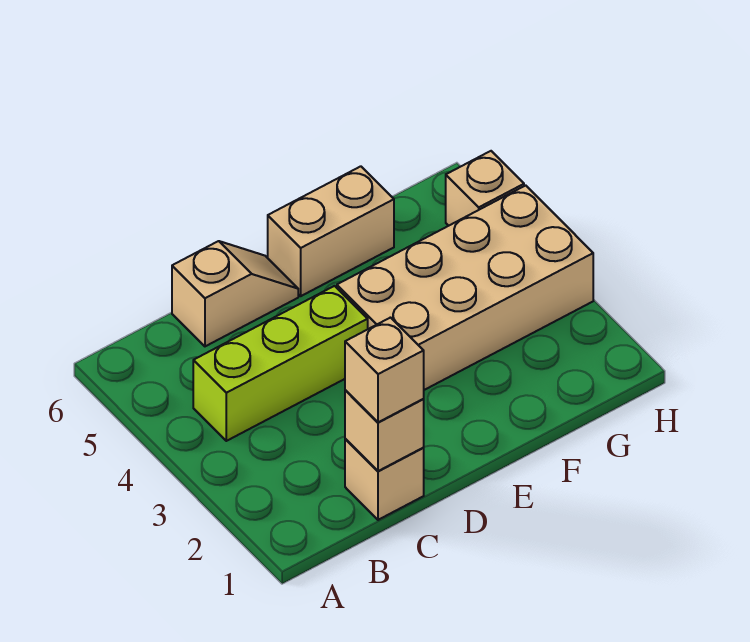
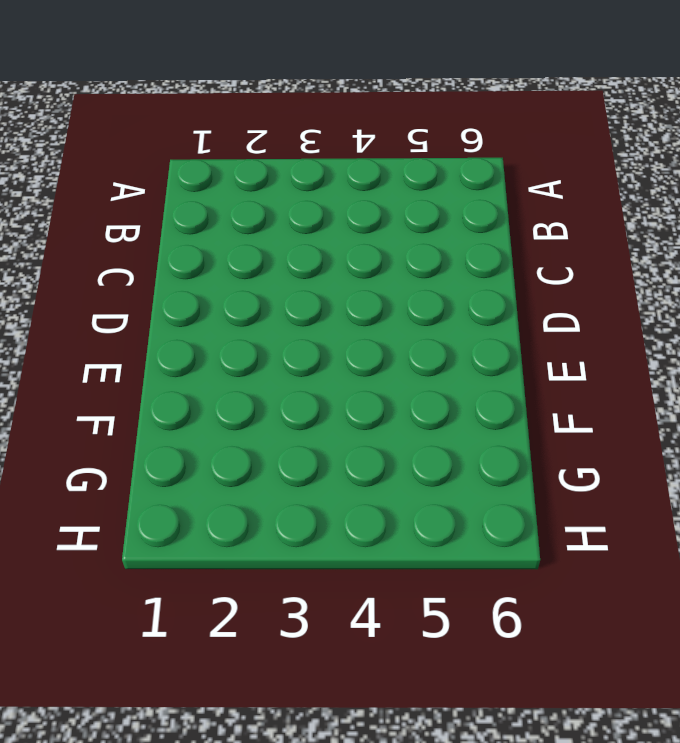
none -> lime brick B4:D4 level 1
none -> tan brick C1 level 1

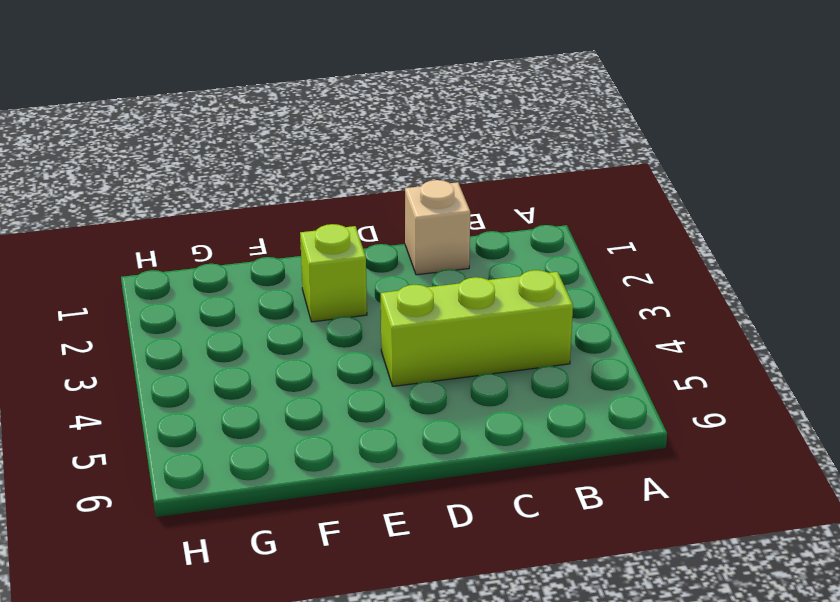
lime brick E2 level 1 -> none
none -> tan slope C6:D6 level 1 top C
none -> tan brick E3:H4 level 1

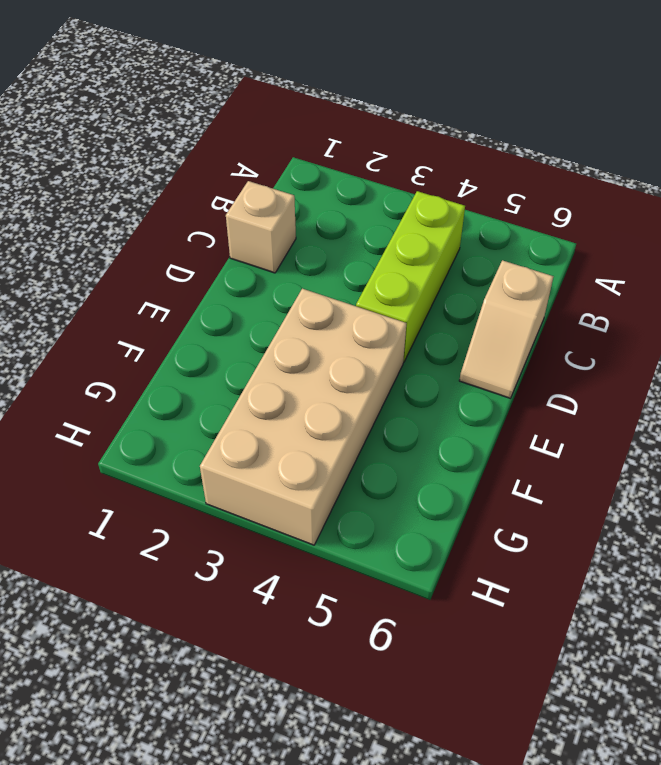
none -> tan brick E6:F6 level 1
none -> tan brick H5 level 1

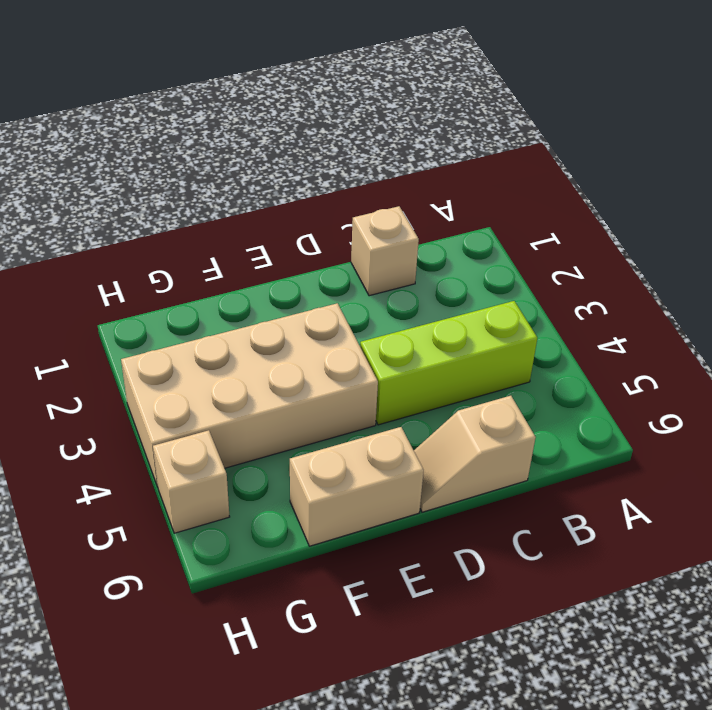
none -> tan brick C1 level 2
none -> tan brick C1 level 3

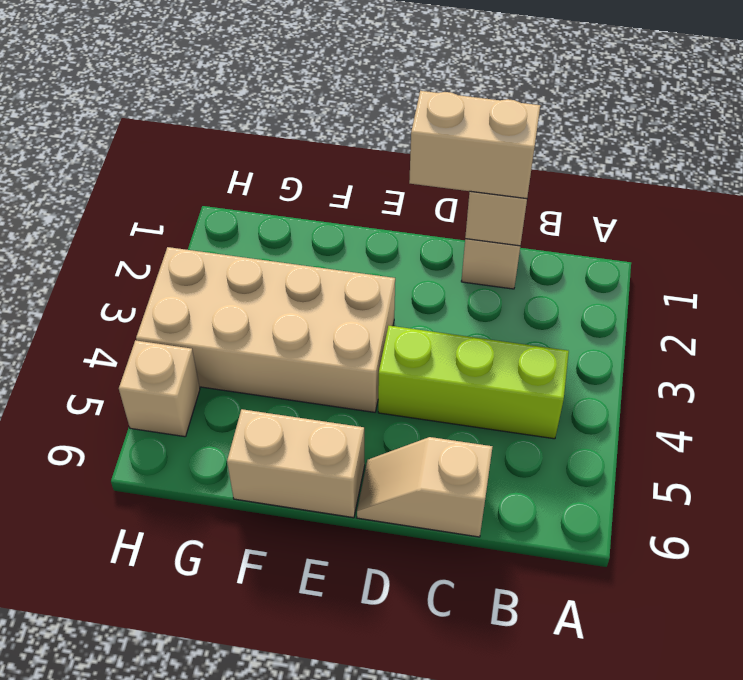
tan brick C1:D1 level 3 -> tan brick C1 level 3

